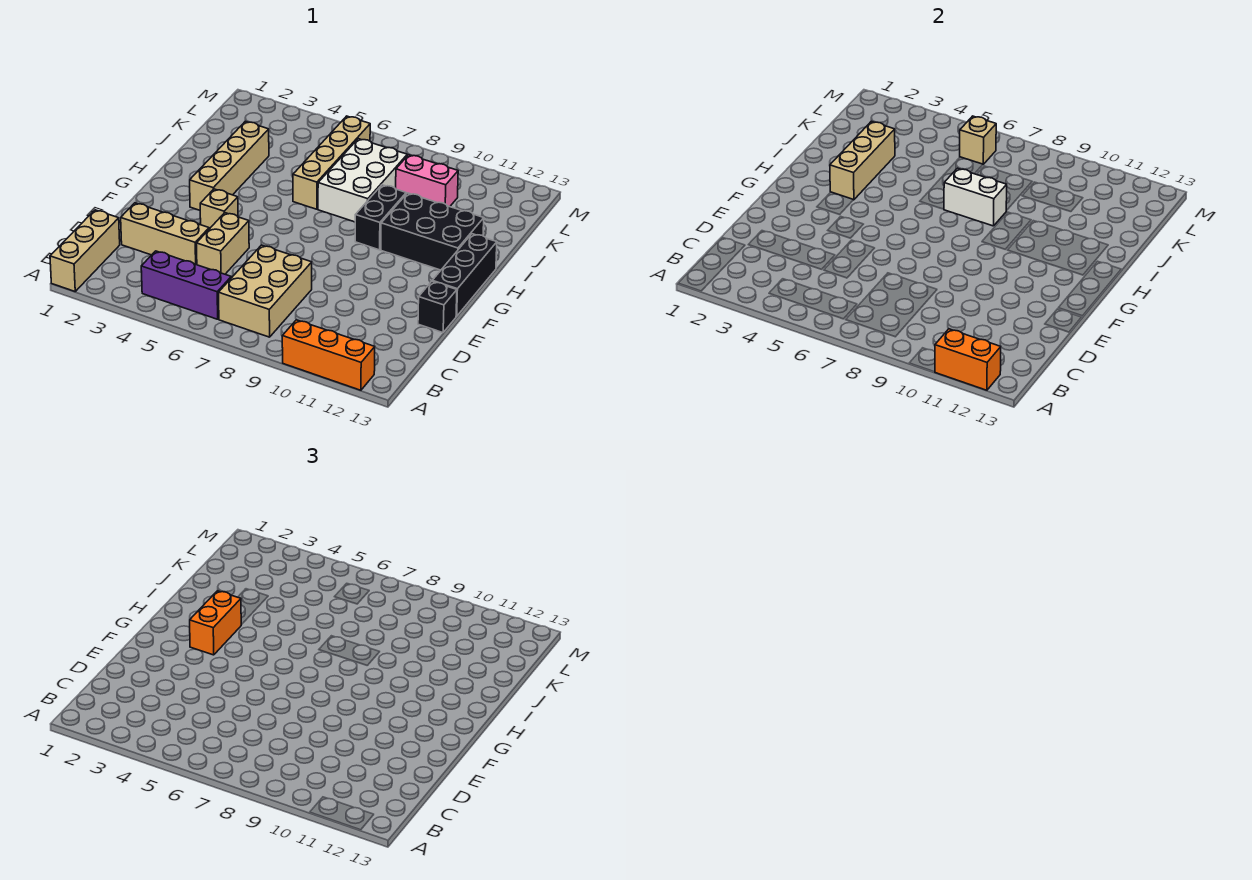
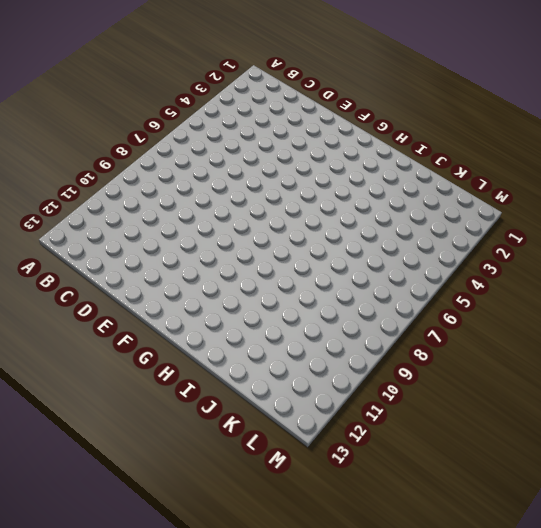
none -> tan brick A1:C1 level 1
none -> orange brick A10:A12 level 1
none -> purple brick B4:B6 level 1

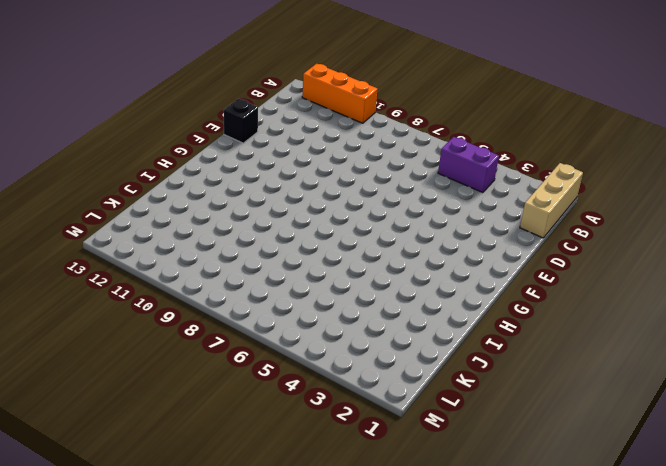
purple brick B4:B5 level 1 -> purple brick B4:B6 level 1
none -> tan brick B7:D8 level 1
none -> tan brick D2:D4 level 1
none -> tan brick D5:E5 level 1

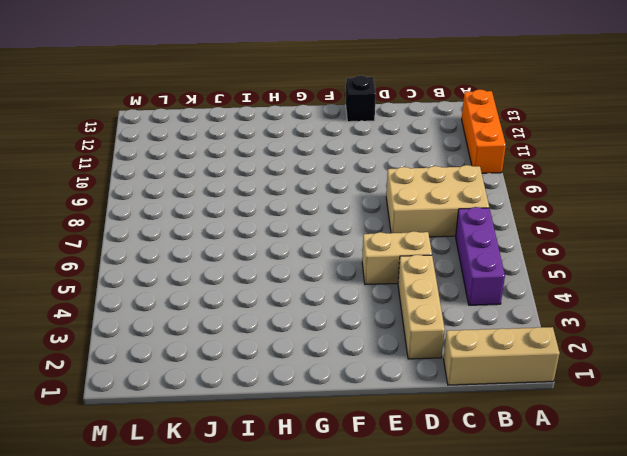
none -> tan brick F4 level 1
none -> black brick F13:H13 level 1
none -> tan brick G3:J3 level 1

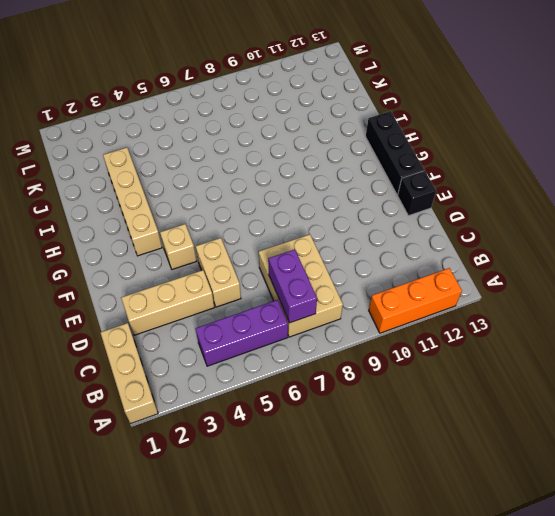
purple brick B7:C7 level 2 -> none
none -> black brick H9:I9 level 1
none -> black brick H10:I12 level 1
none -> tan brick I6:L6 level 1

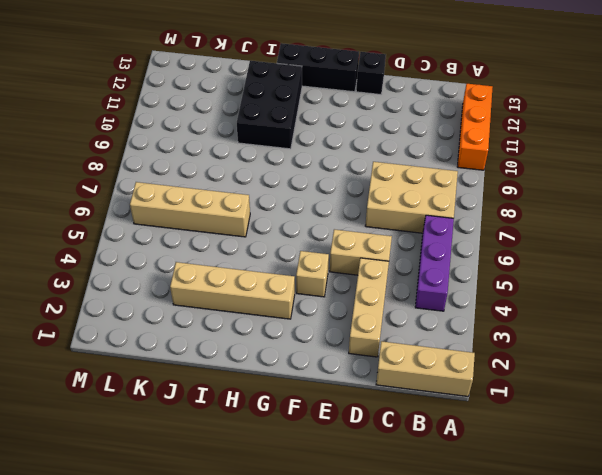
none -> black brick H9:I9 level 1
none -> white brick I7:K8 level 1
none -> pink brick K9:K10 level 1

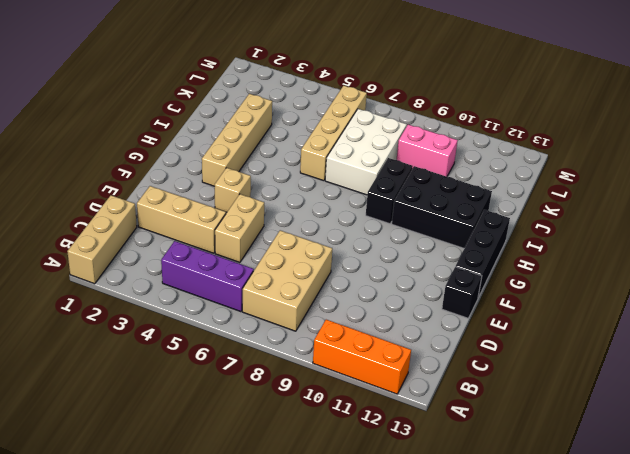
none -> orange brick A11:A12 level 2
none -> tan brick H3:J3 level 2
none -> white brick I7:I8 level 2

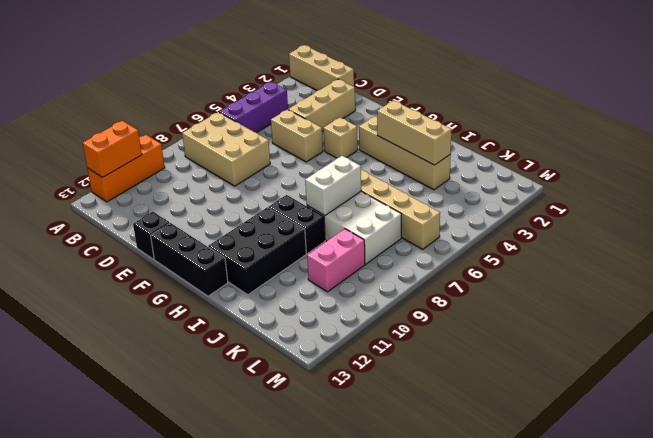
none -> tan brick L6 level 2
none -> orange brick G3:H3 level 3

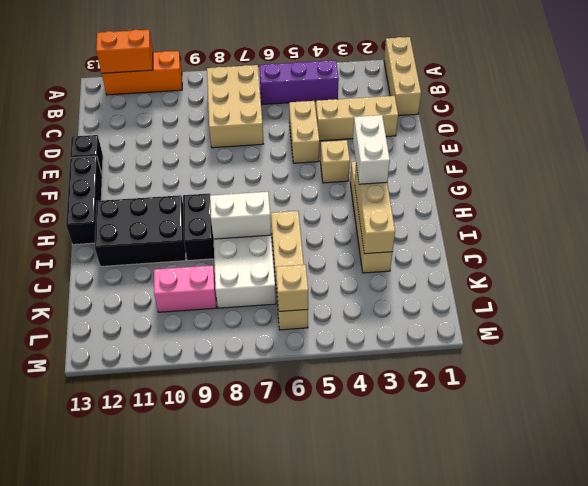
white brick G3:H3 level 3 -> orange brick G3:H3 level 3

